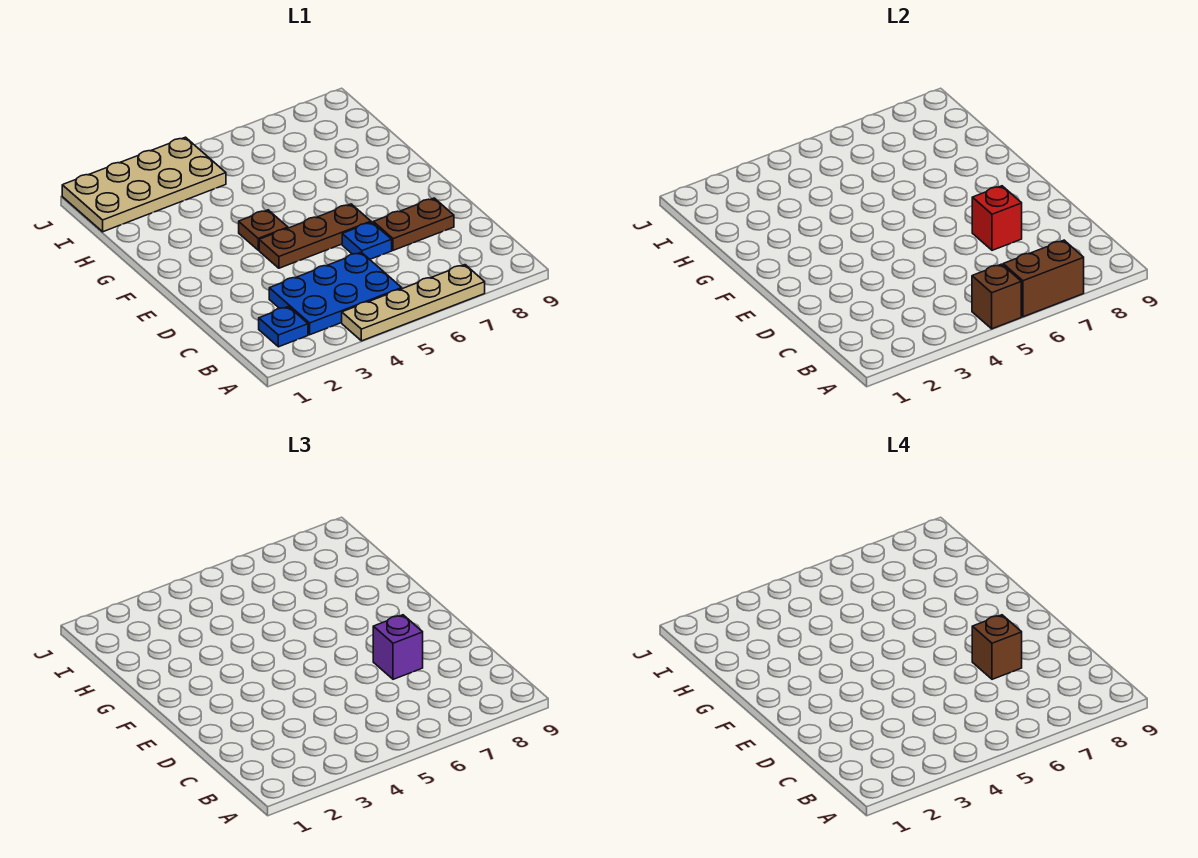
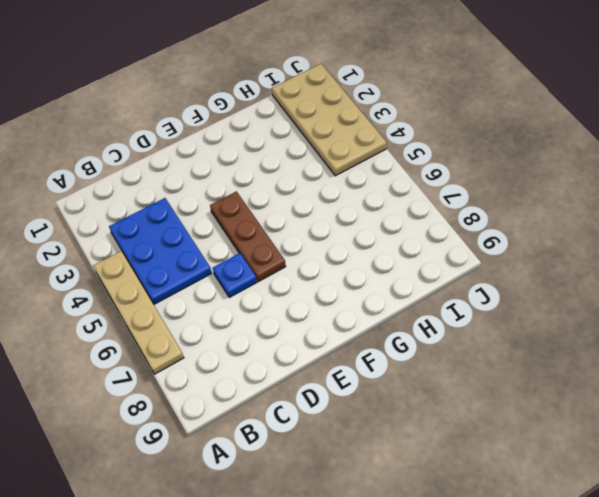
none -> blue plate B2 level 1
none -> brown plate D7:D8 level 1
none -> brown plate F4 level 1

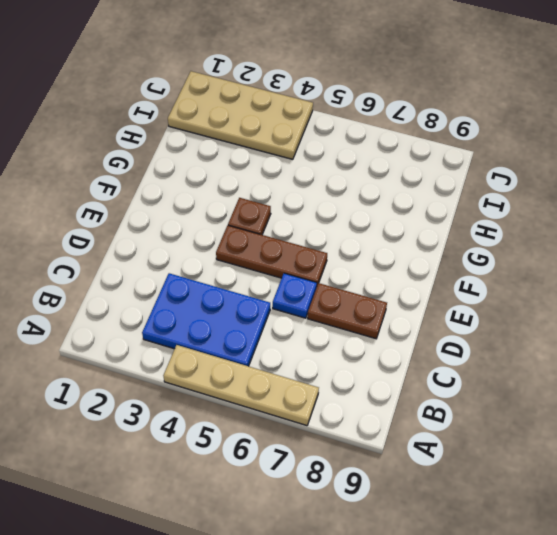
none -> blue plate B2 level 1
none -> brown brick A5 level 2
none -> brown brick A6:A7 level 2

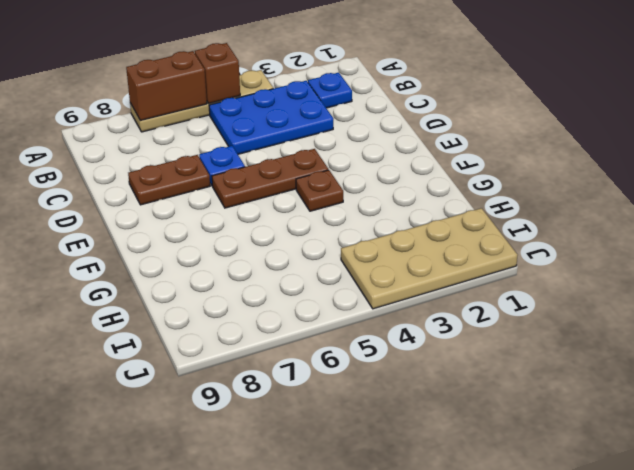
none -> red brick D7 level 2
none -> purple brick D7 level 3
none -> brown brick D7 level 4

